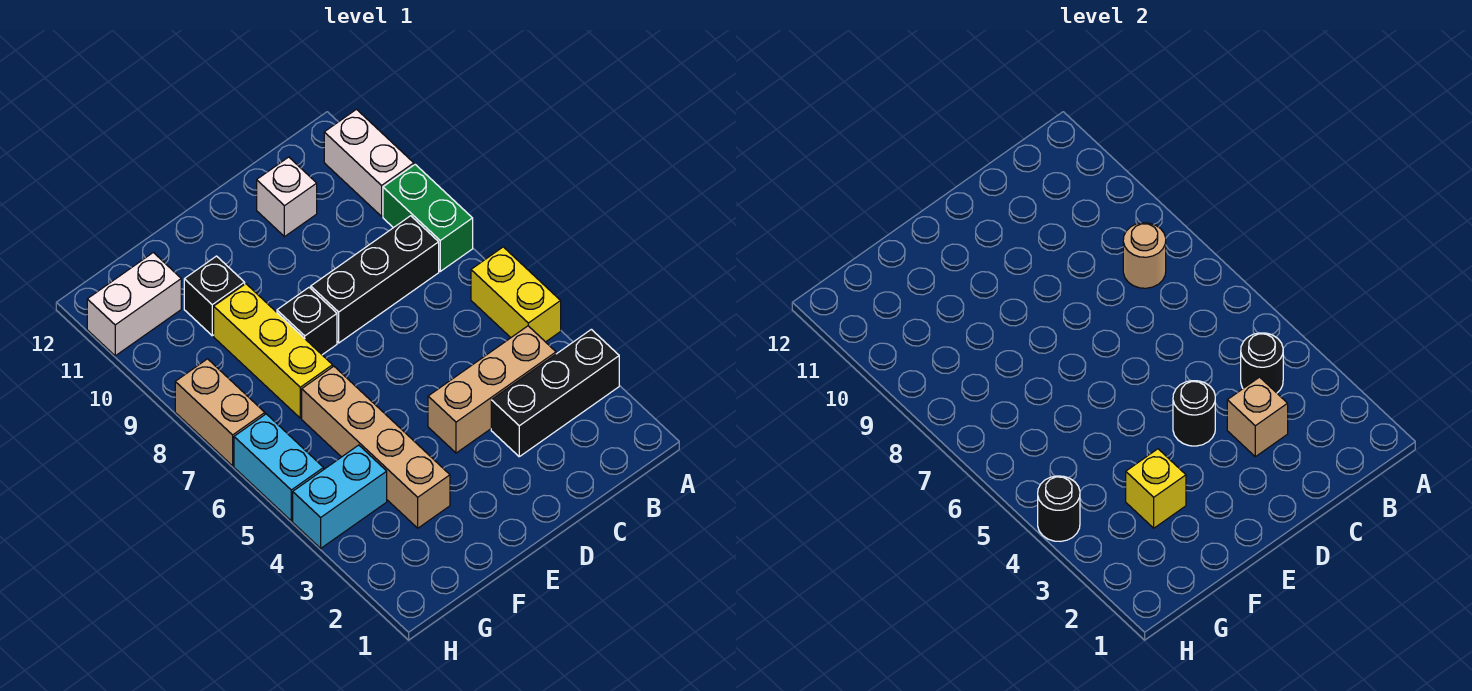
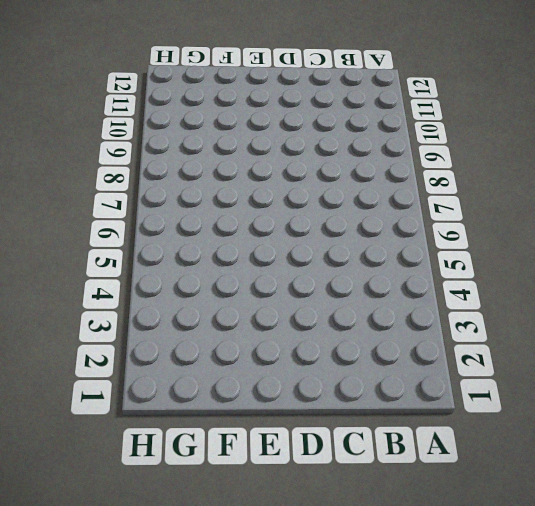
none -> black brick A3:C3 level 1
none -> yellow brick A5:A6 level 1
none -> green brick A8:A9 level 1

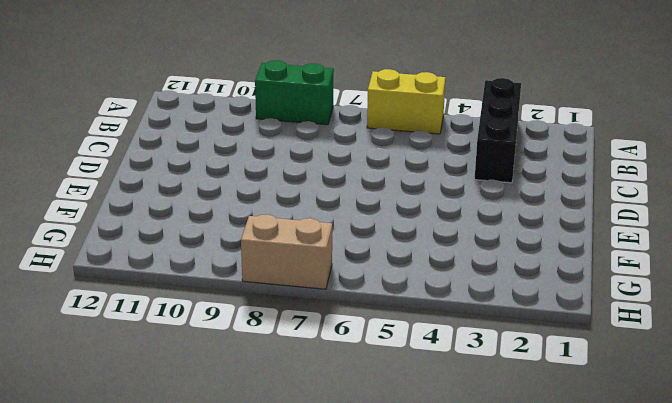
none -> white brick A10:A11 level 1
none -> tan brick B4:D4 level 1
none -> black brick B8:D8 level 1

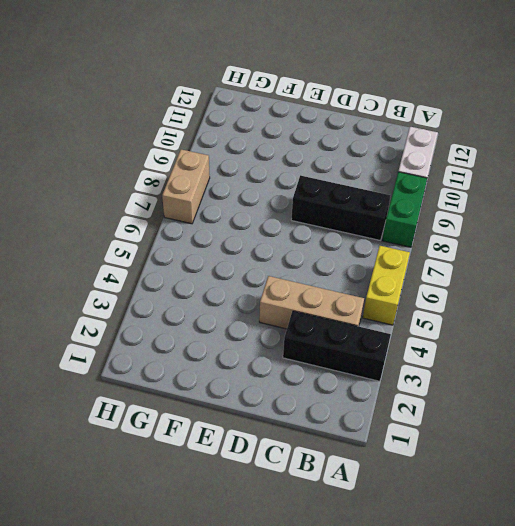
none -> white brick C11 level 1
none -> black brick E8 level 1
none -> tan brick F3:F6 level 1

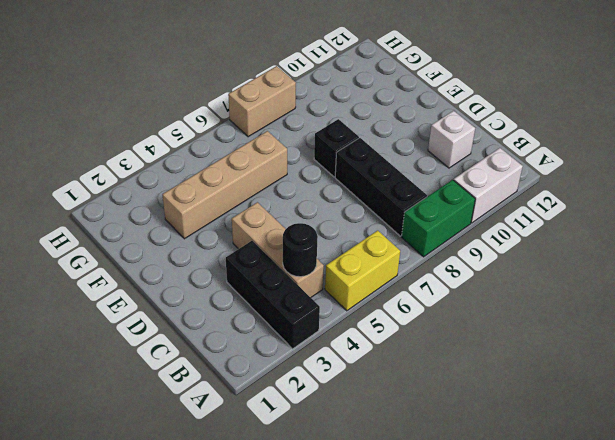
none -> yellow brick F7:F9 level 1
none -> black brick F10 level 1
none -> cyan brick G4:H4 level 1

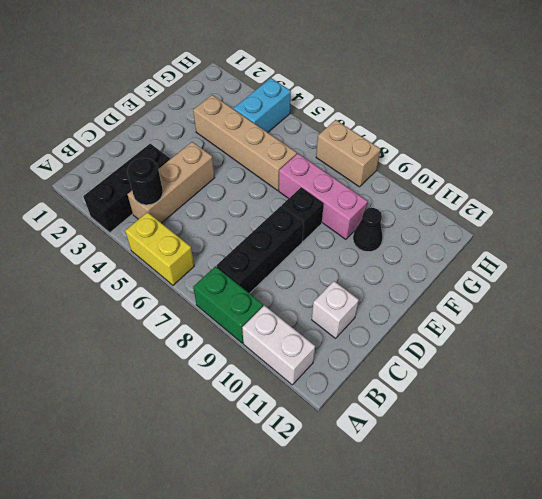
pink brick F7:F9 level 1 -> yellow brick F7:F9 level 1
black cone F10 level 1 -> black brick F10 level 1
none -> white brick G11:H11 level 1
none -> cyan brick H5:H6 level 1
none -> tan round brick B8 level 2

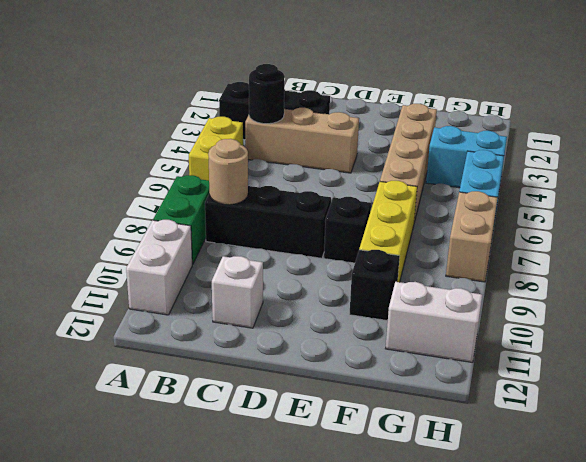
none -> tan brick C3 level 2
none -> black round brick D4 level 2
none -> yellow brick F3 level 2

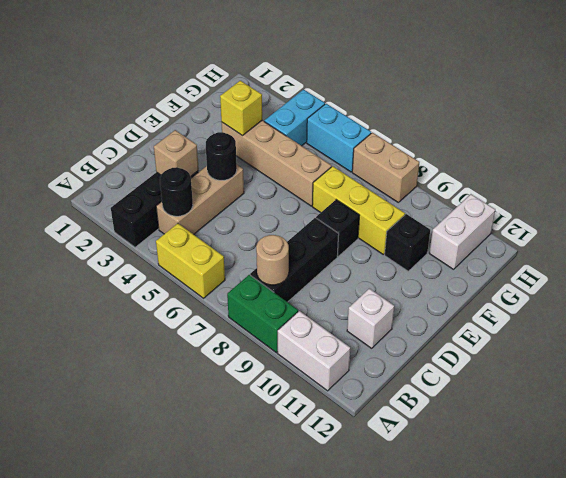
none -> black round brick H4 level 2

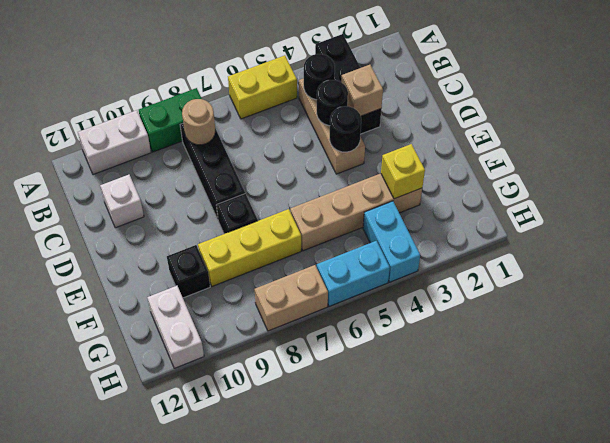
black round brick C4 level 2 -> black round brick H4 level 2

